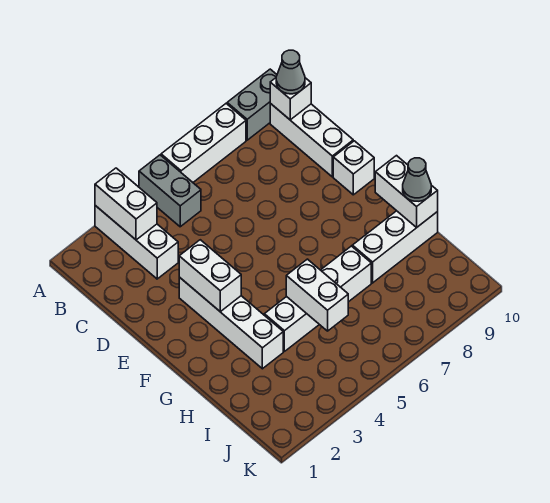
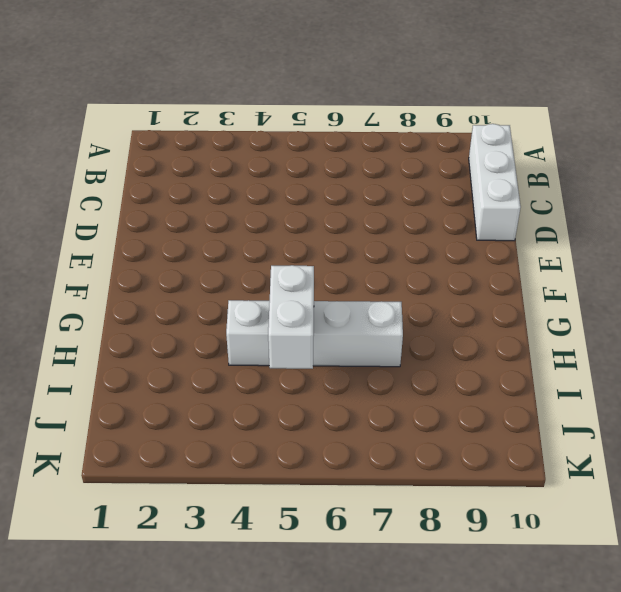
none -> white brick A3:C3 level 1
none -> grey brick A5:B5 level 1
none -> white brick A6:A8 level 1

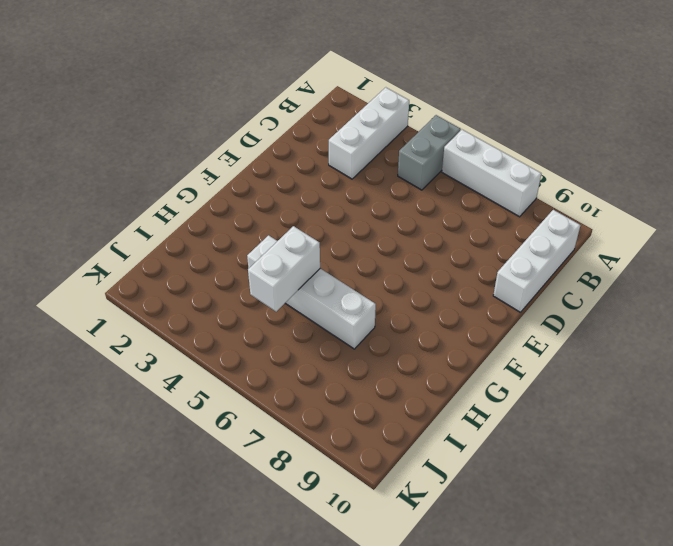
none -> grey brick A9:A10 level 1
none -> white brick E3:H3 level 1
none -> white brick E10 level 1

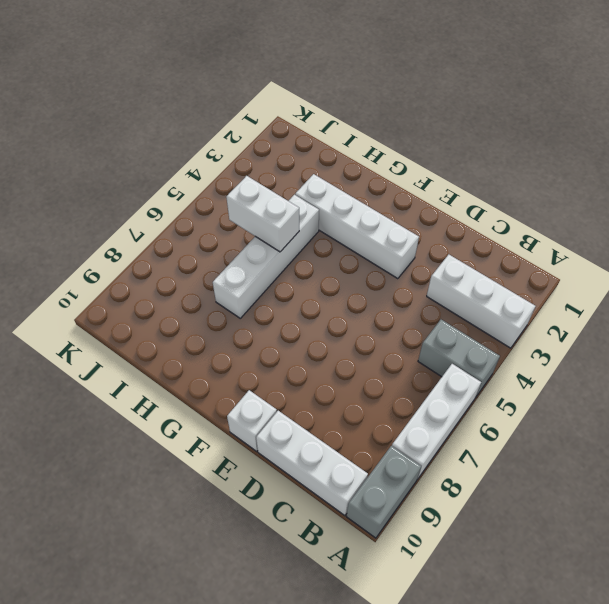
none -> white brick H8:H10 level 1
none -> white brick A3:B3 level 2
none -> white brick B10 level 2

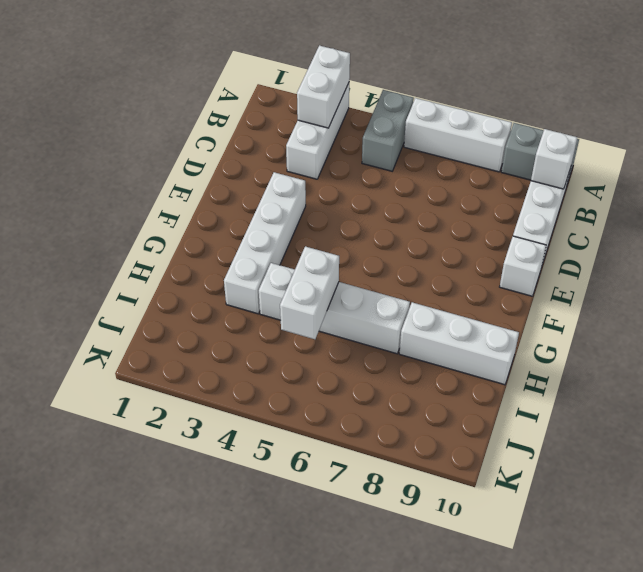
none -> white brick E3:F3 level 2
none -> white brick G10:H10 level 2
none -> grey cone B10 level 3

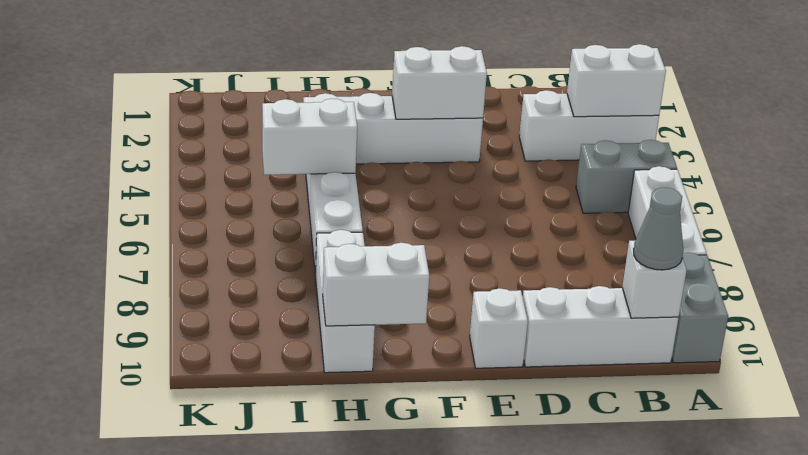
none -> grey cone H10 level 3

